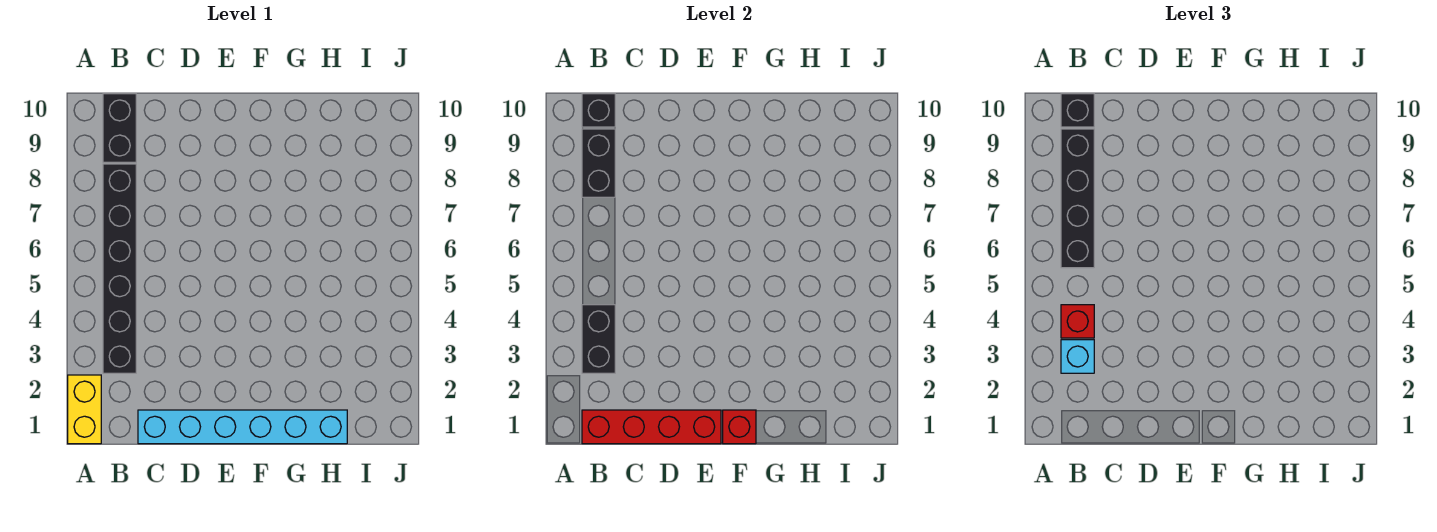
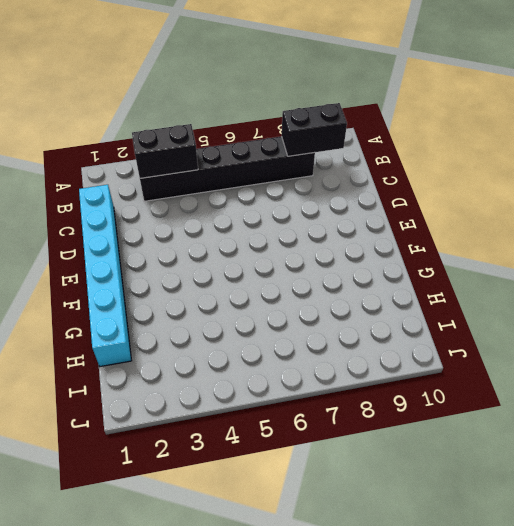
none -> yellow brick A1:A2 level 1
none -> black brick B9:B10 level 1
none -> red brick B1:E1 level 2

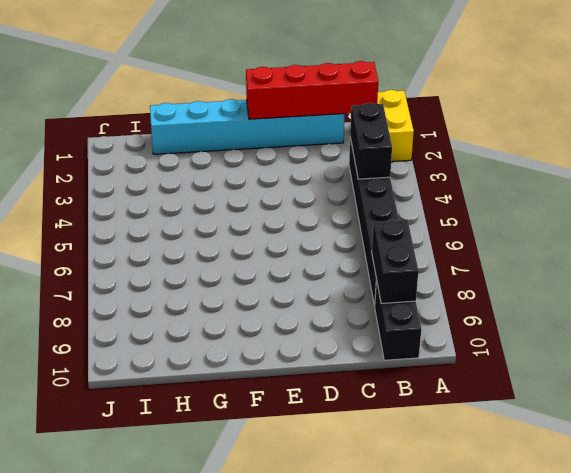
none -> black brick B10 level 2
none -> red brick F1 level 2
none -> cyan brick B3 level 3

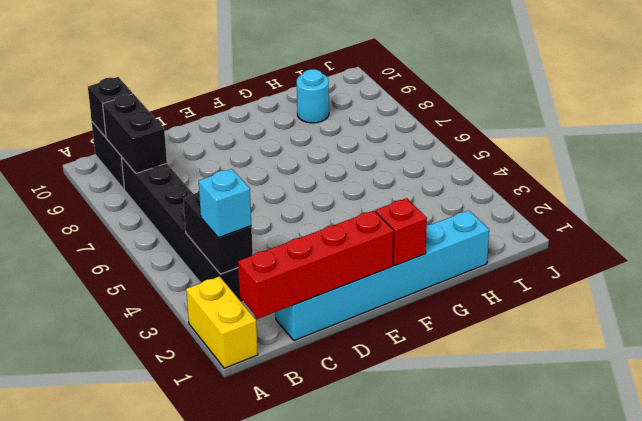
cyan round brick H9 level 1 -> none
none -> red brick B4 level 3
none -> black brick B6:B9 level 3
none -> black brick B10 level 3

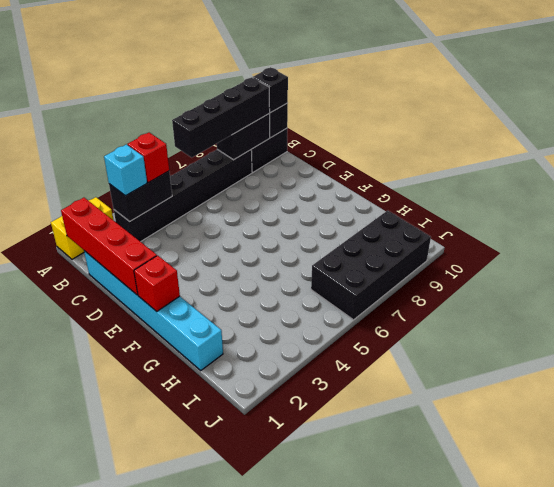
black brick I6:J9 level 1 -> none

